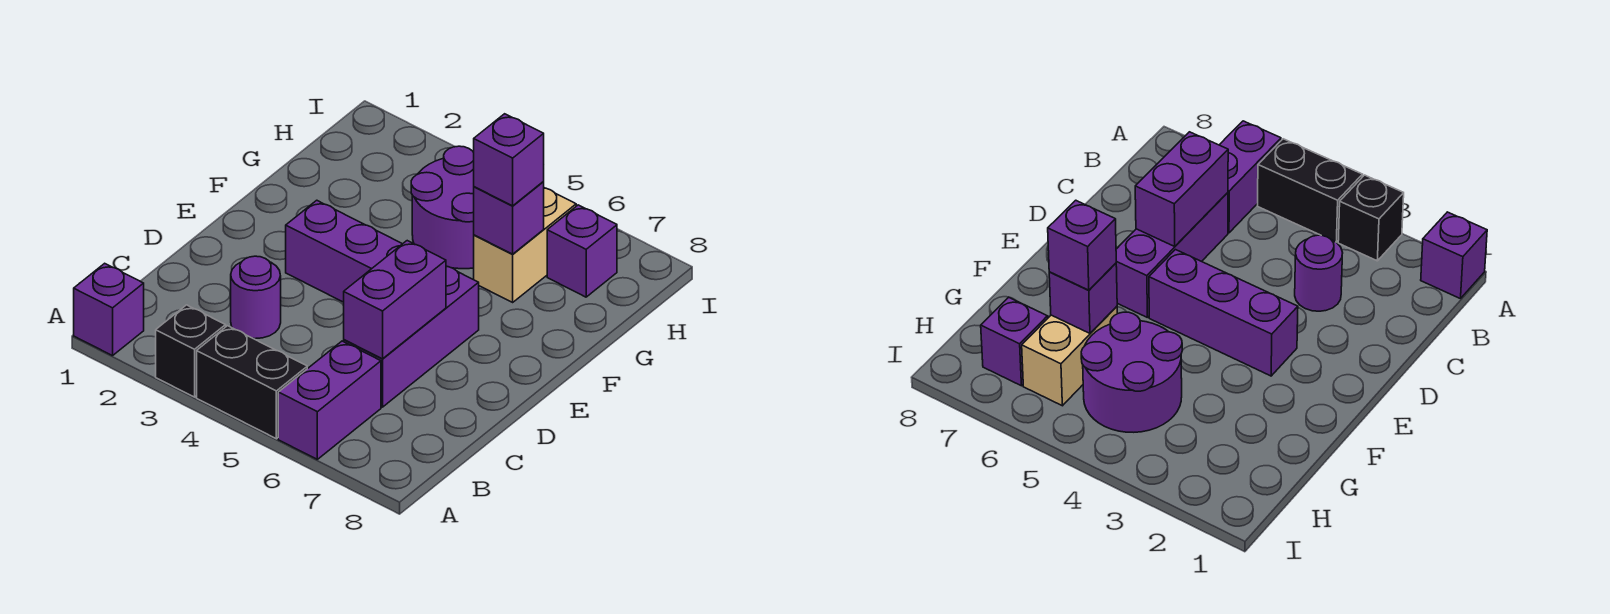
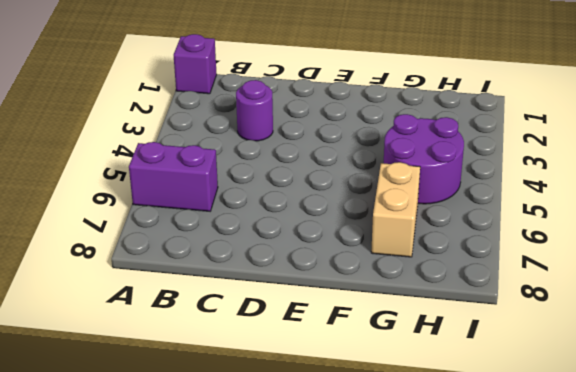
tan brick G6:G7 level 1 -> tan brick G6:H6 level 1
none -> black brick A3 level 1
none -> black brick A4:A5 level 1
none -> purple brick C6:E6 level 1

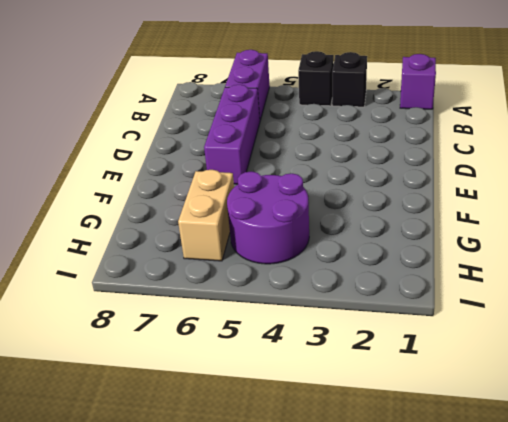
black brick A4 level 1 -> black brick A4:A5 level 1
none -> purple round brick C3 level 1
none -> purple brick E3:E5 level 1
none -> purple brick H7 level 1

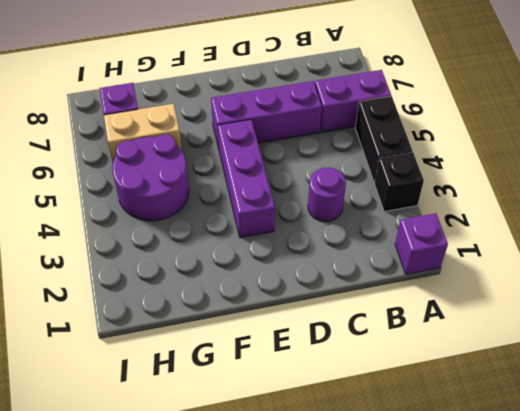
none -> purple brick C6:D6 level 2
none -> purple brick G6 level 2
none -> purple brick G6 level 3

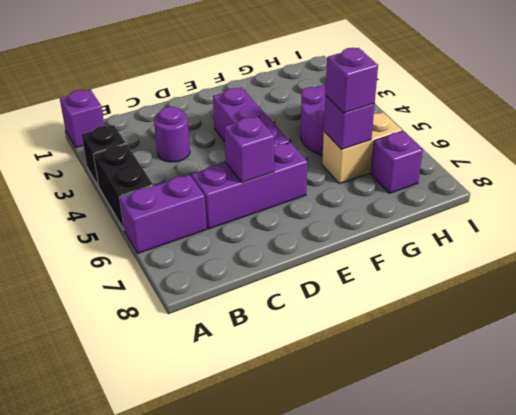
purple brick D6 level 2 -> purple brick C6:D6 level 2

